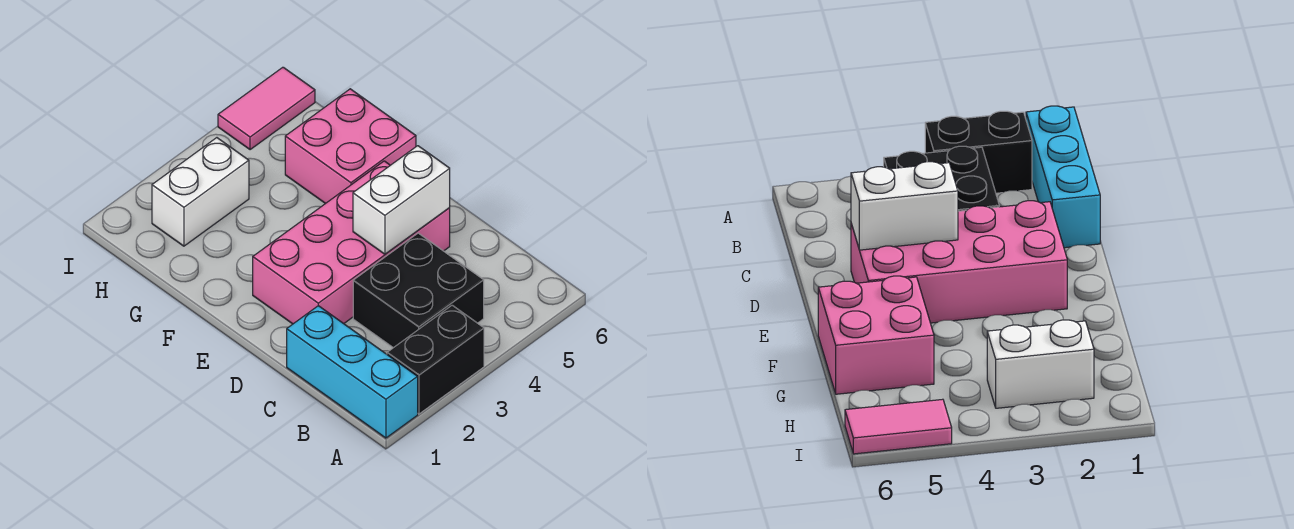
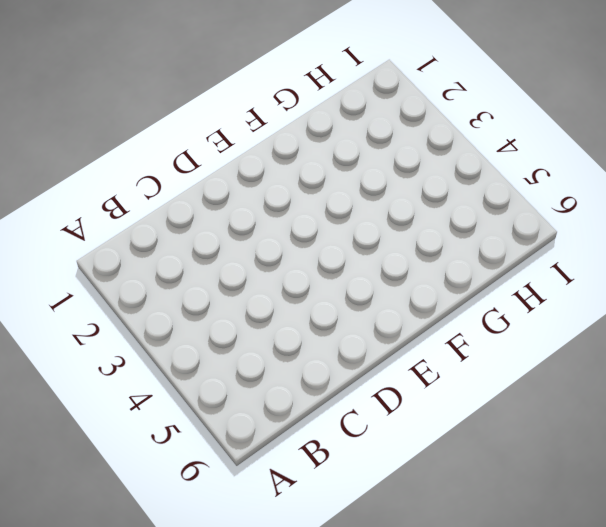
none -> cyan brick A1:C1 level 1
none -> black brick A2:A3 level 1

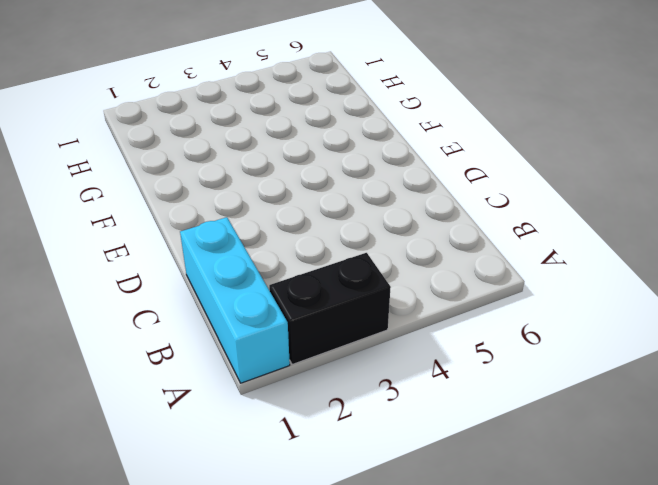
none -> black brick B3:C4 level 1
none -> pink brick D2:E5 level 1

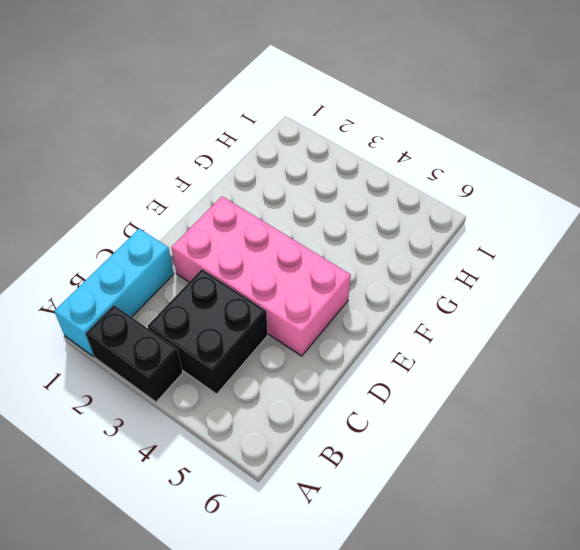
none -> pink brick F5:G6 level 1
none -> white brick H2:H3 level 1

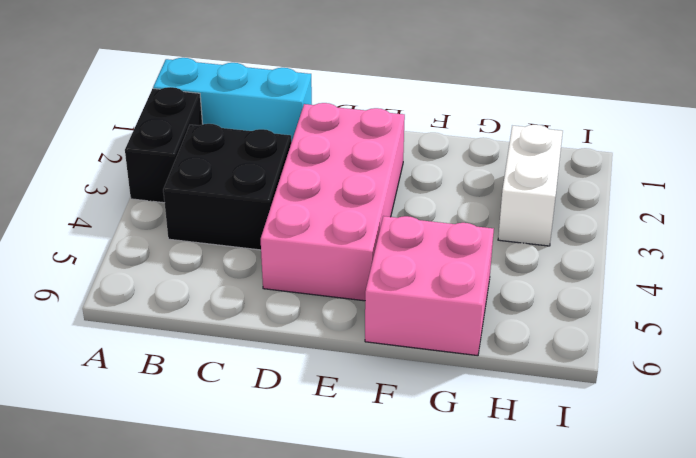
none -> pink tile I5:I6 level 1
none -> white brick D4:D5 level 2

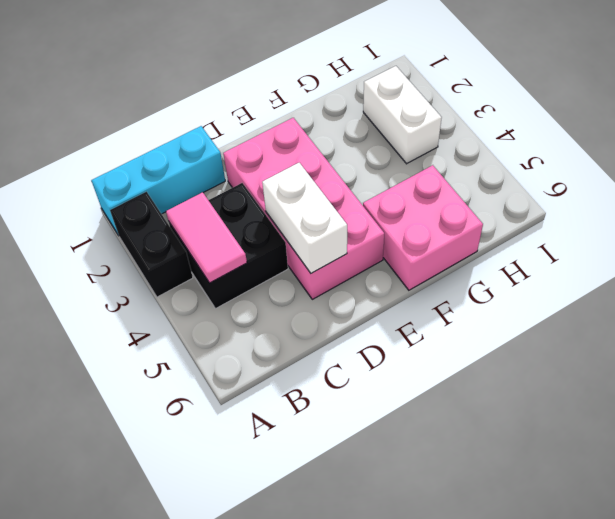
pink tile B3:B4 level 2 -> pink tile I5:I6 level 1

